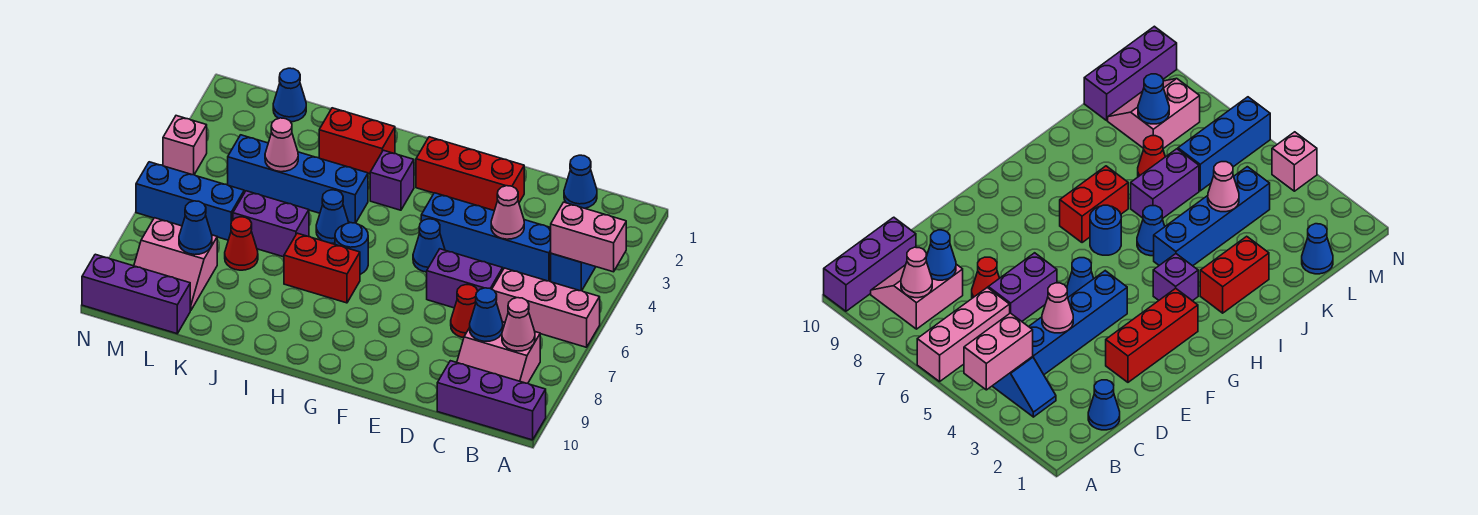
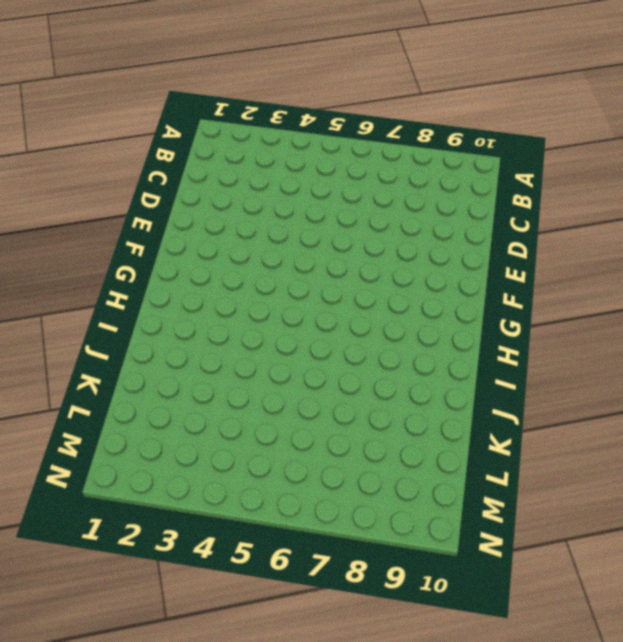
none -> pink brick A6:C6 level 1
none -> purple brick A10:C10 level 1
none -> blue slope B3:B4 level 1 top 4

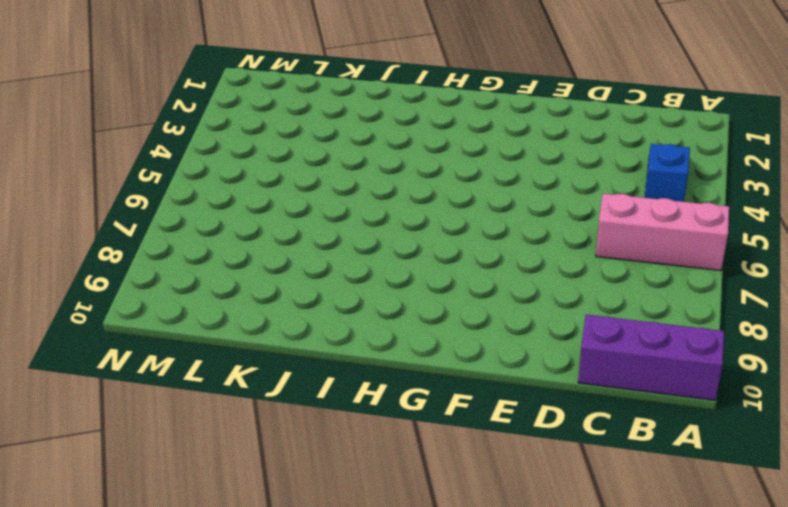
none -> pink slope B8:C9 level 1 top 8
none -> blue cone C1 level 1
none -> blue brick C4:F4 level 1

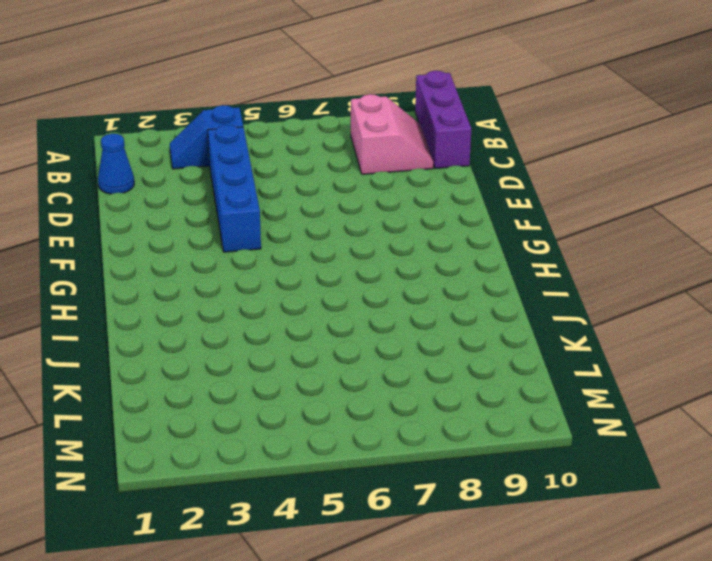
none -> pink brick A6:C6 level 1
none -> purple brick D6:E6 level 1
none -> red cone D7 level 1

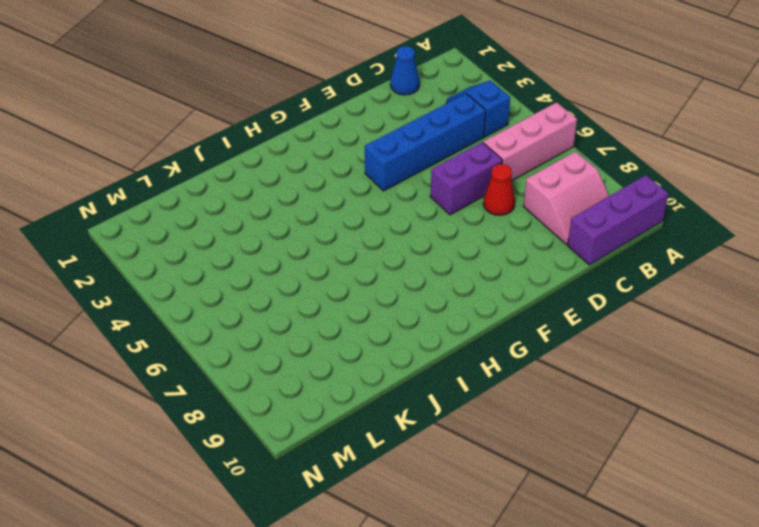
none -> red brick E2:G2 level 1
none -> blue cone F5 level 1
none -> purple brick H3 level 1

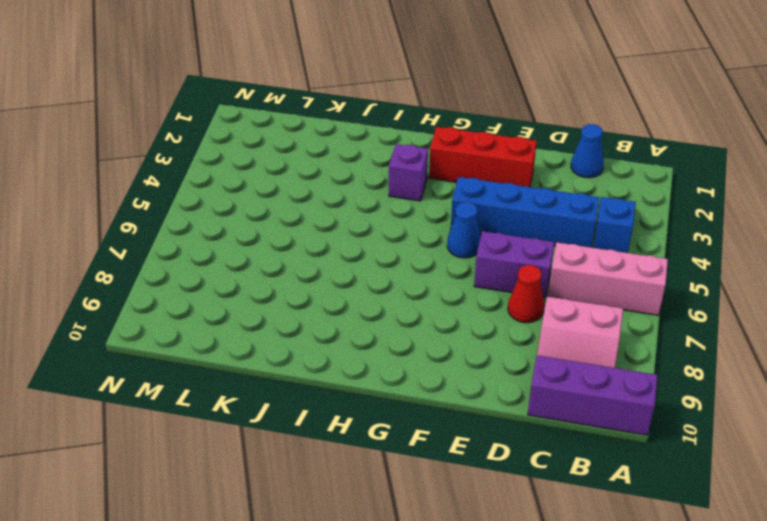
none -> blue round brick H6 level 1
none -> red brick H7:I7 level 1
none -> red brick I2:J2 level 1

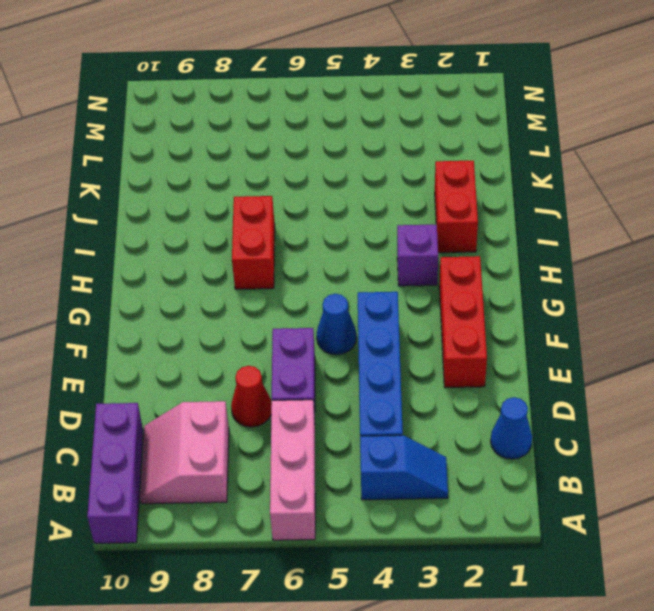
none -> blue round brick H6 level 1
none -> blue brick I4:L4 level 1
none -> blue cone I5 level 1

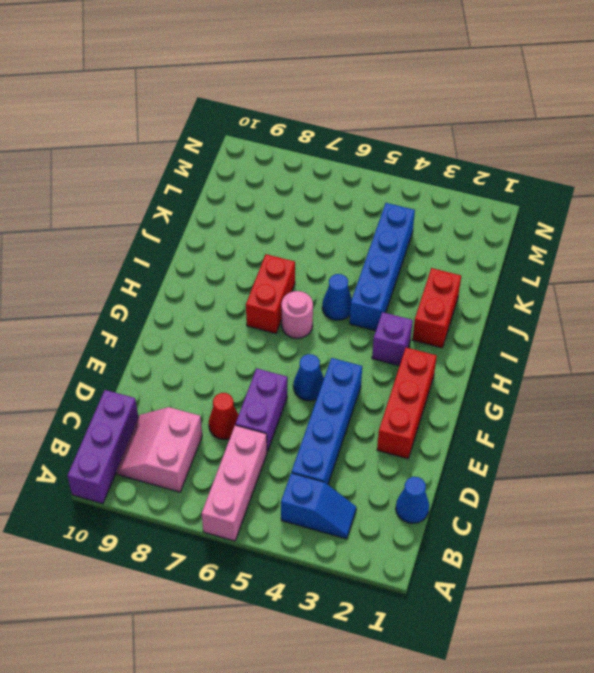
pink round brick H6 level 1 -> blue round brick H6 level 1
none -> purple brick J6:K6 level 1
none -> red cone K7 level 1
none -> blue cone L1 level 1

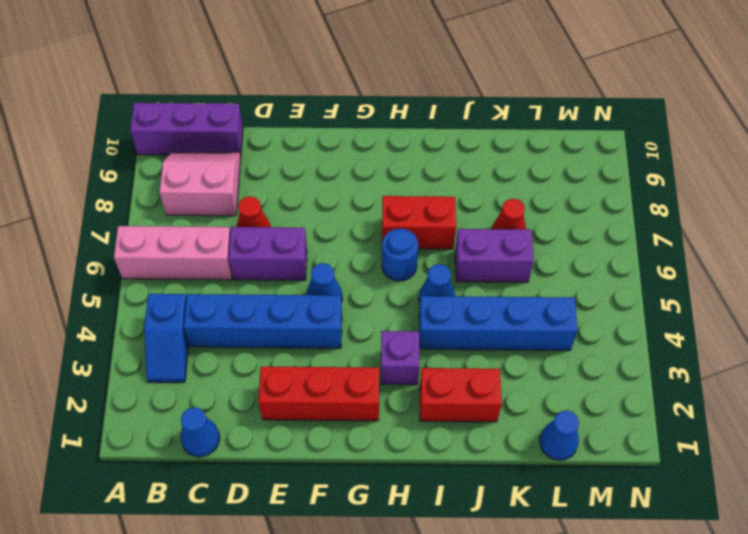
none -> blue brick L6:N6 level 1
none -> pink slope L8:M9 level 1 top 8
none -> purple brick L10:N10 level 1

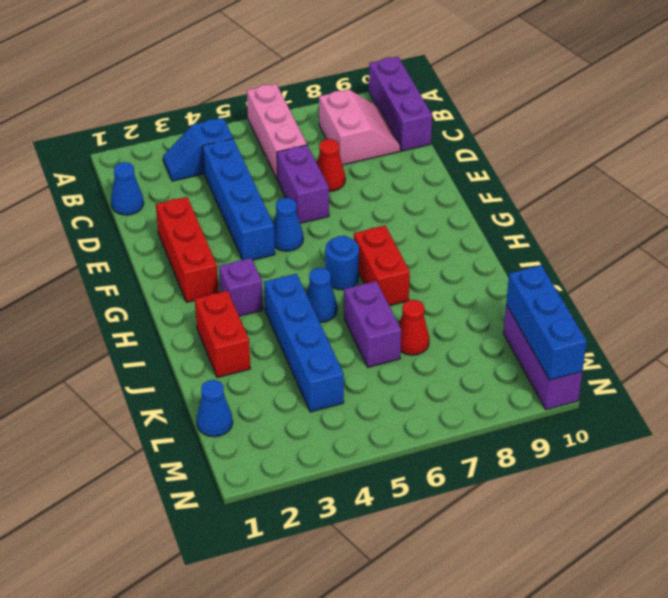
blue brick L10:N10 level 2 -> blue brick L6:N6 level 1
none -> pink slope L8:M9 level 1 top 8
none -> pink brick N4 level 1
none -> pink brick A4:B4 level 2

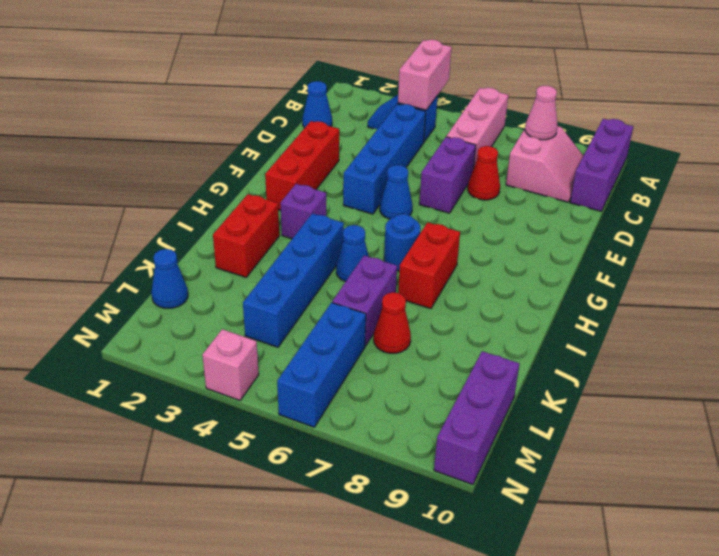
none -> pink slope L8:M9 level 1 top 8
none -> blue cone C8 level 2
none -> pink cone D4 level 2

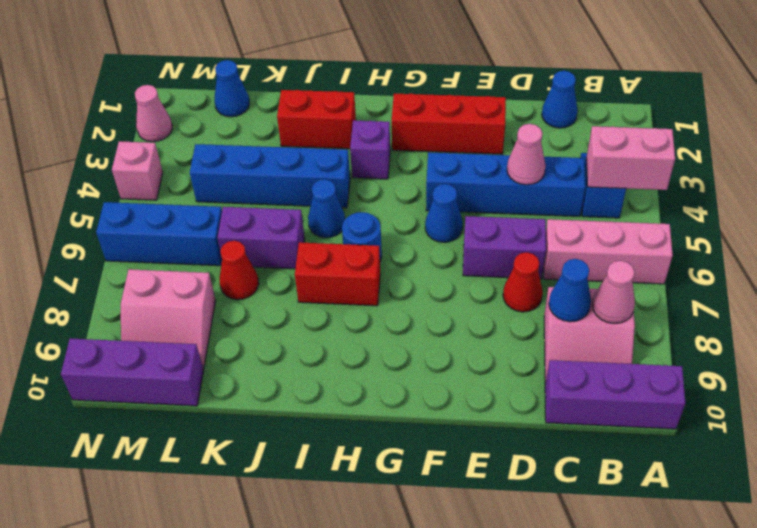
pink cone N2 level 1 -> pink cone K4 level 2
none -> blue cone L8 level 2

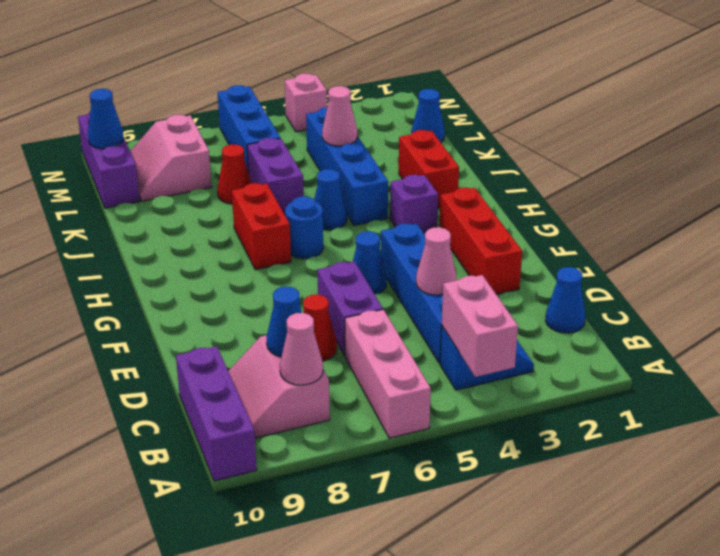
blue cone M10 level 2 -> blue cone L8 level 2

